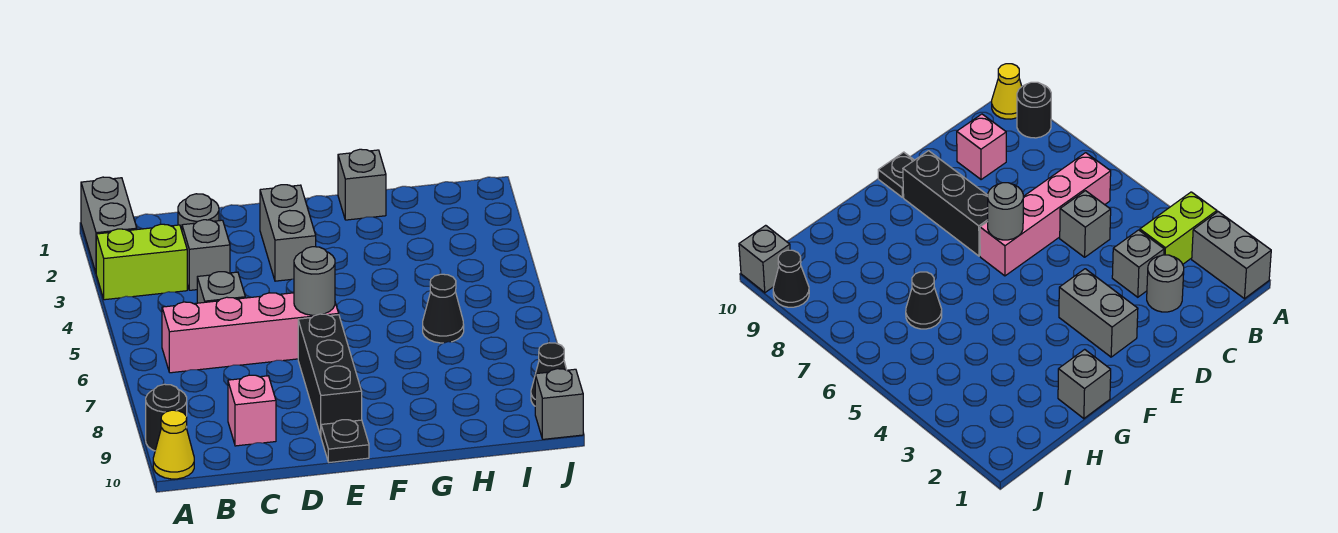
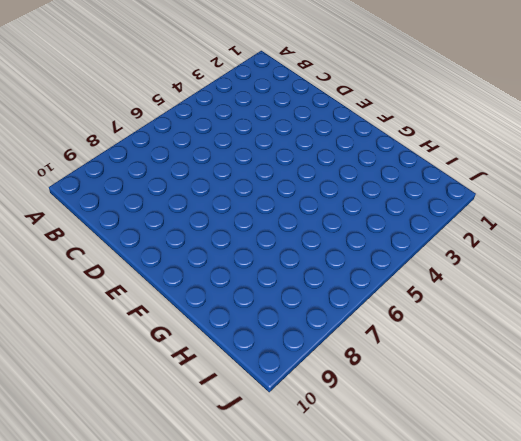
none -> grey brick A1:A2 level 1
none -> lime brick A3:B3 level 1
none -> black round brick A9 level 1

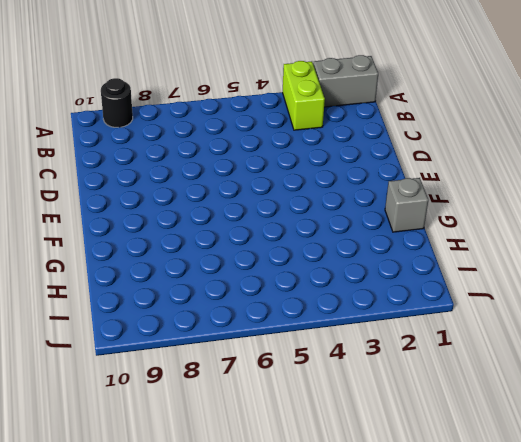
none -> yellow cone A10 level 1
none -> pink brick B6:E6 level 1
none -> grey round brick C2 level 1

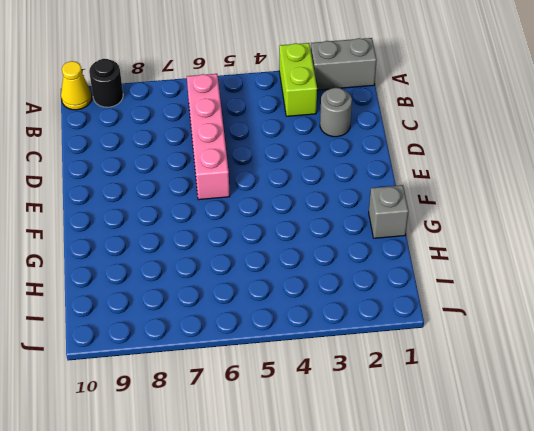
none -> grey brick C3 level 1
none -> grey brick C5 level 1
none -> pink brick C9 level 1

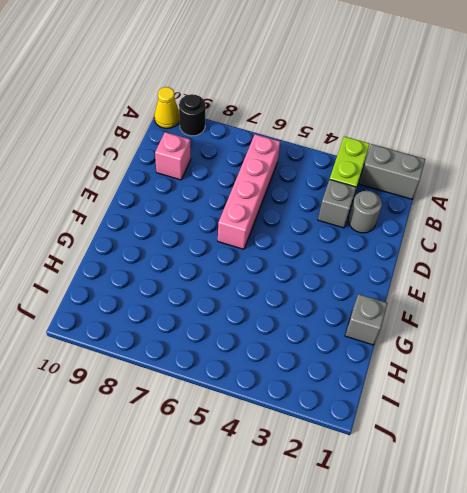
none -> grey brick C5 level 1
none -> grey brick E2:E3 level 1
none -> black brick E7:E9 level 1

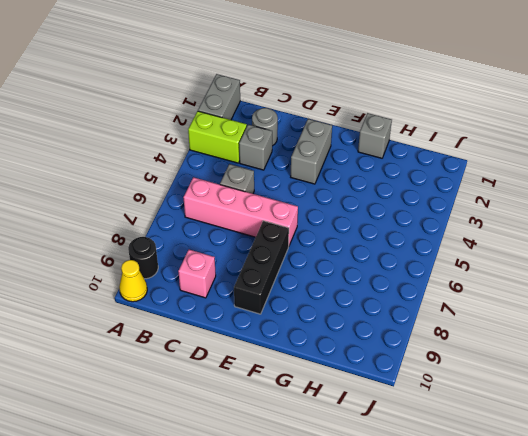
none -> black plate E10 level 1
none -> black cone H6 level 1
none -> black cone J9 level 1

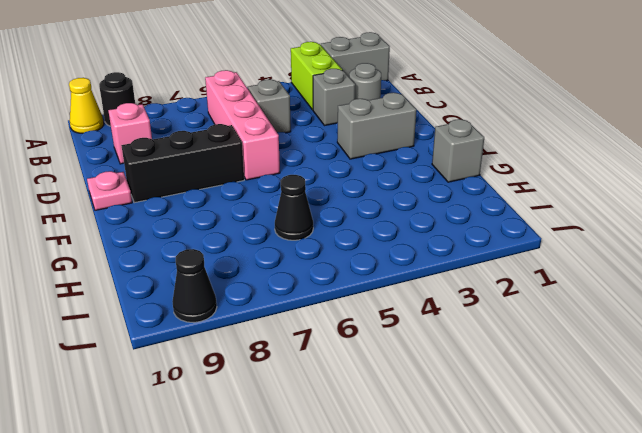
pink plate E10 level 1 -> black plate E10 level 1
none -> grey brick J10 level 1
none -> grey round brick E6 level 2

